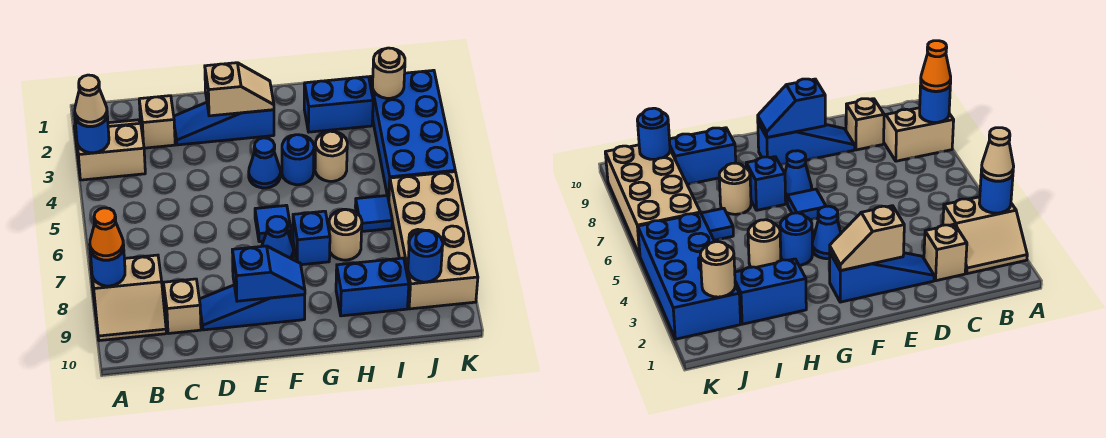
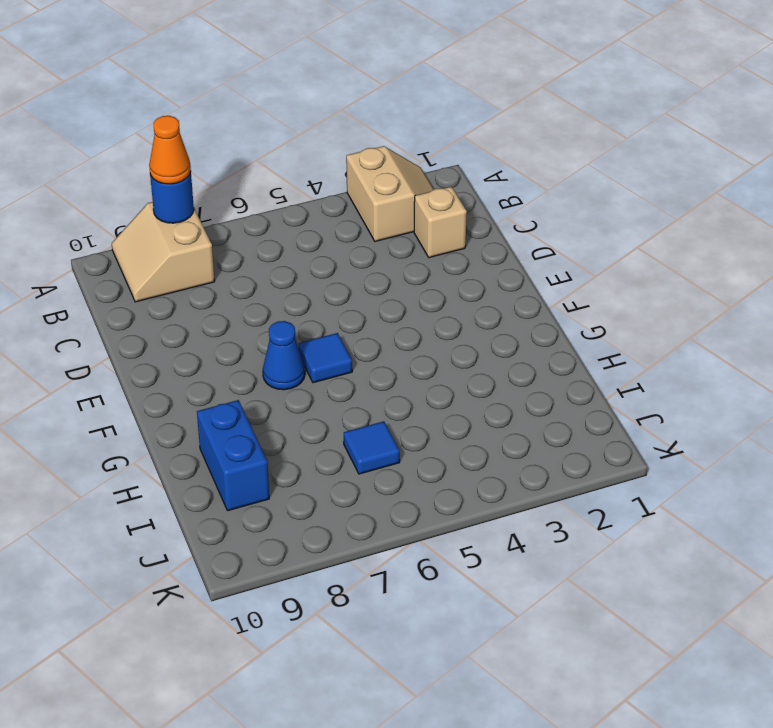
none -> tan brick C9 level 1
none -> blue slope D2:F2 level 1 top F
none -> blue slope D9:F9 level 1 top F

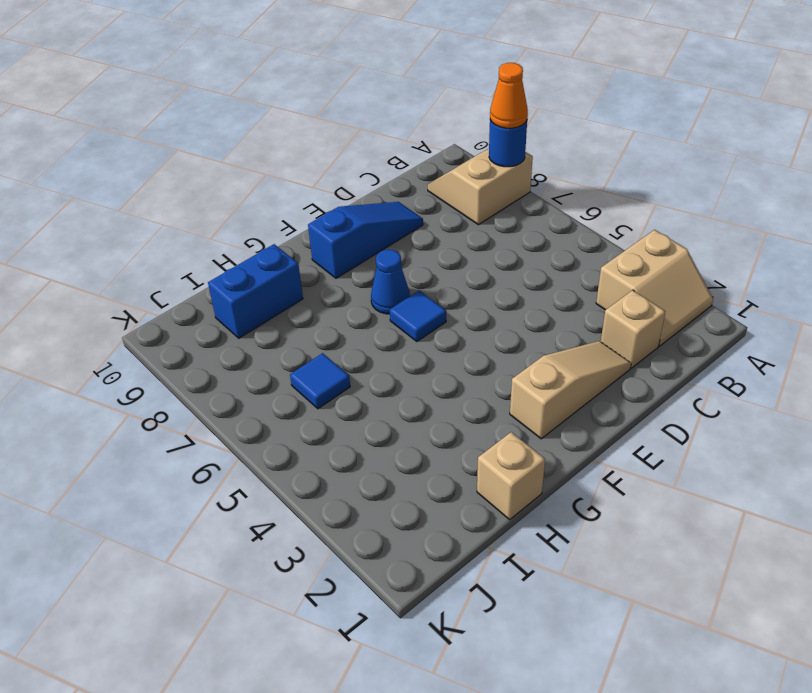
tan slope D2:F2 level 1 top F -> blue slope D2:F2 level 1 top F
tan brick H1 level 1 -> tan brick C9 level 1
none -> blue cone F4 level 1
none -> blue round brick G4 level 1
none -> blue brick G7 level 1

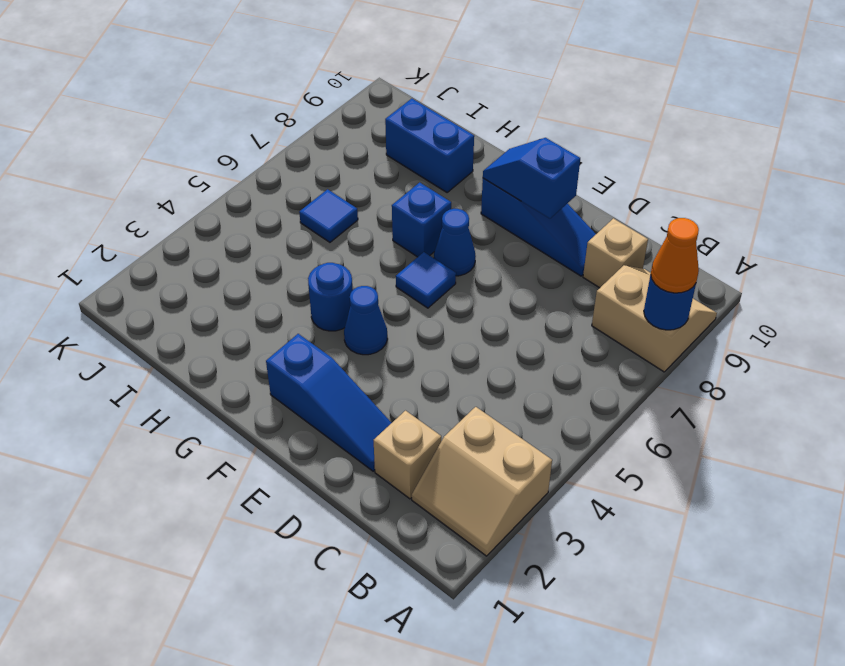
none -> blue brick H2:I2 level 1
none -> tan round brick H4 level 1
none -> tan round brick H7 level 1

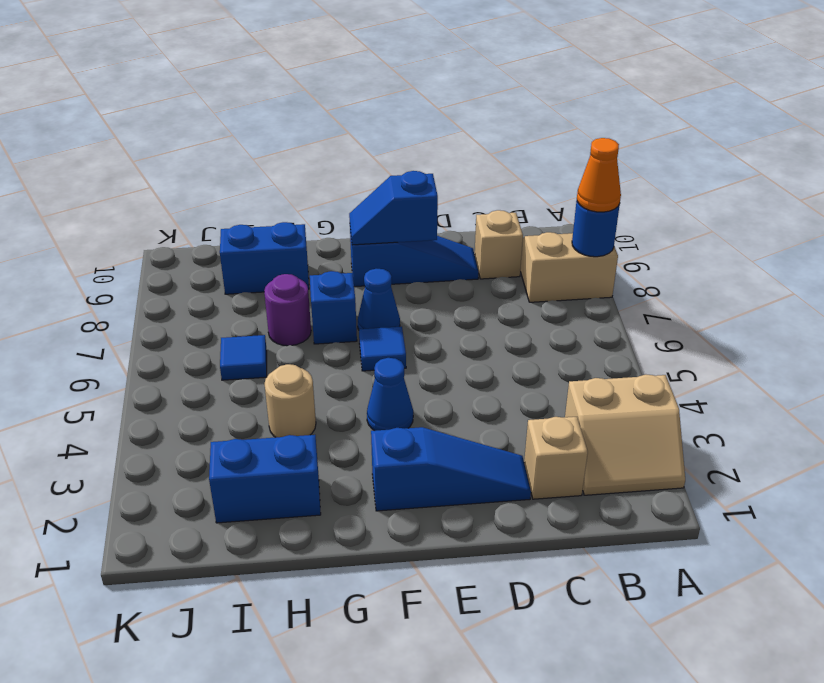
purple round brick H7 level 1 -> tan round brick H7 level 1
none -> blue round brick G4 level 1
none -> blue brick J2:K5 level 1
none -> tan brick J6:K9 level 1

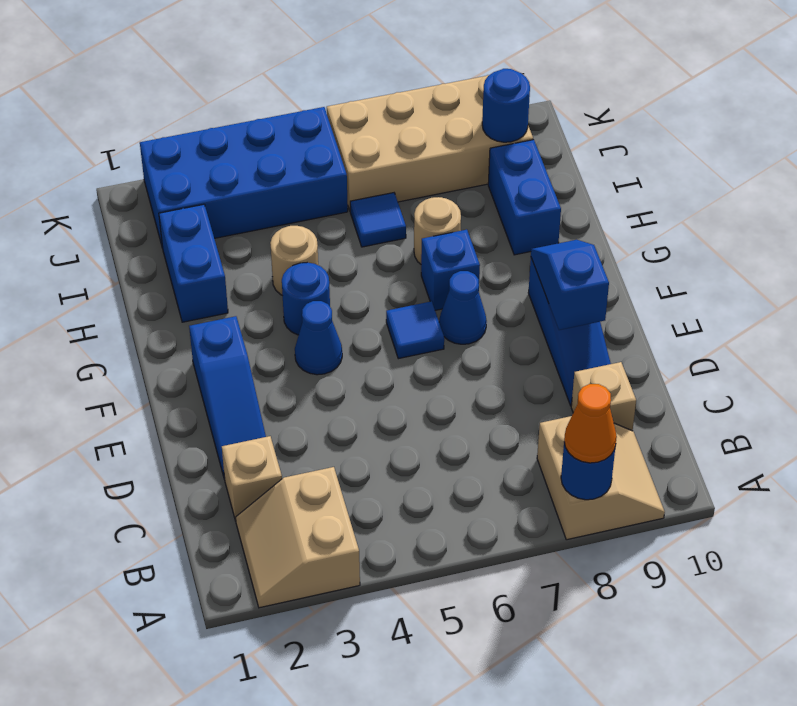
none -> blue round brick A3 level 2
none -> tan slope E2:F2 level 2 top E
none -> tan round brick J2 level 2

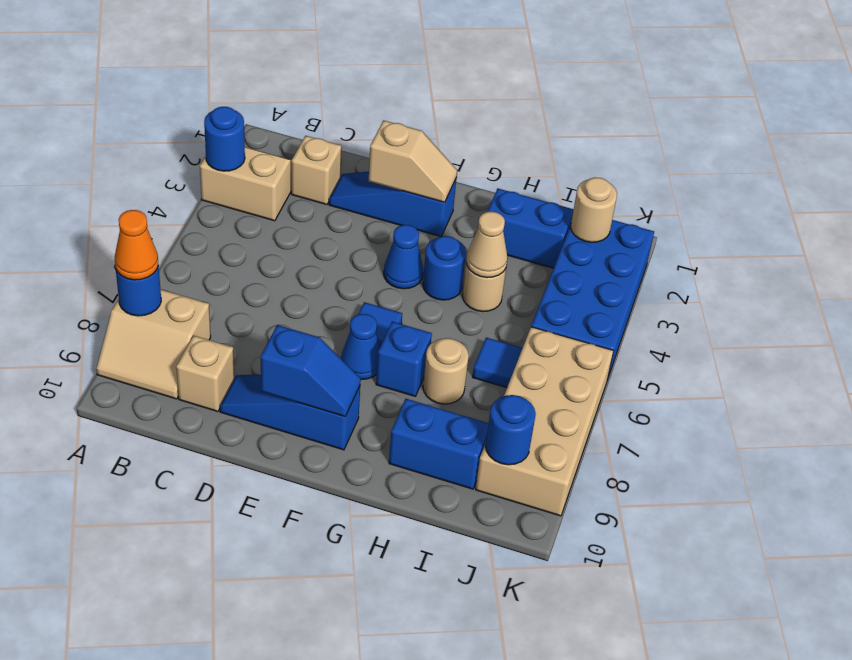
tan cone H4 level 2 -> tan cone A3 level 3

